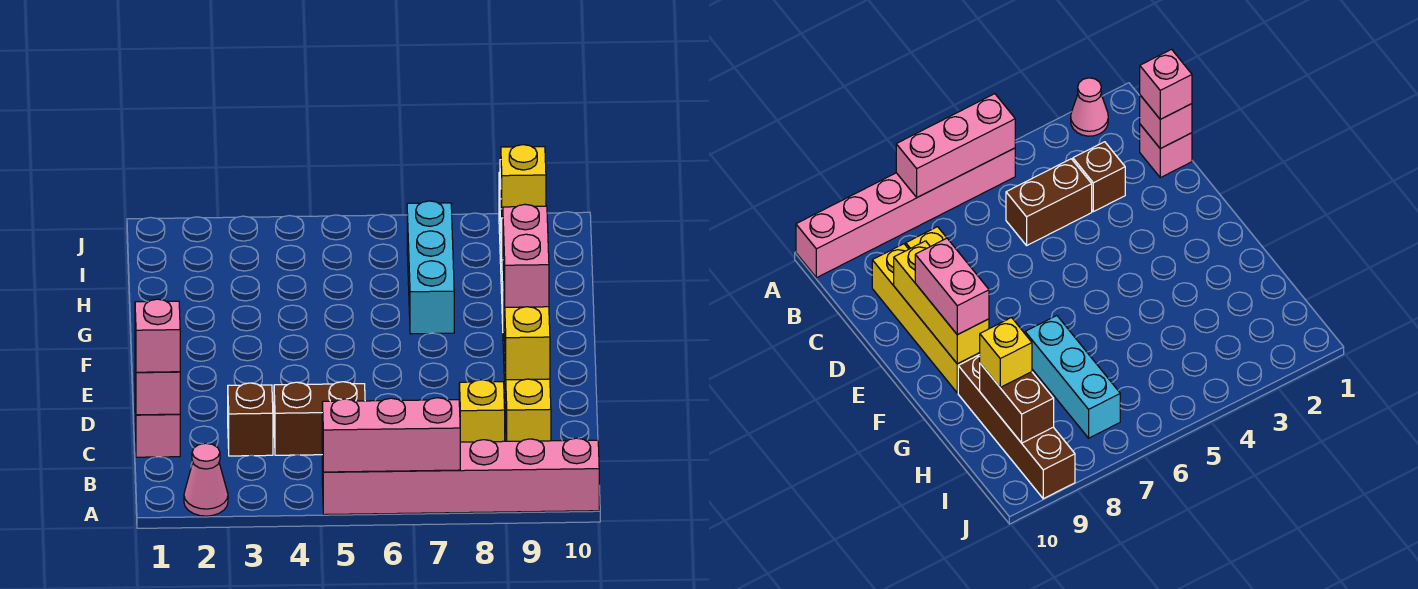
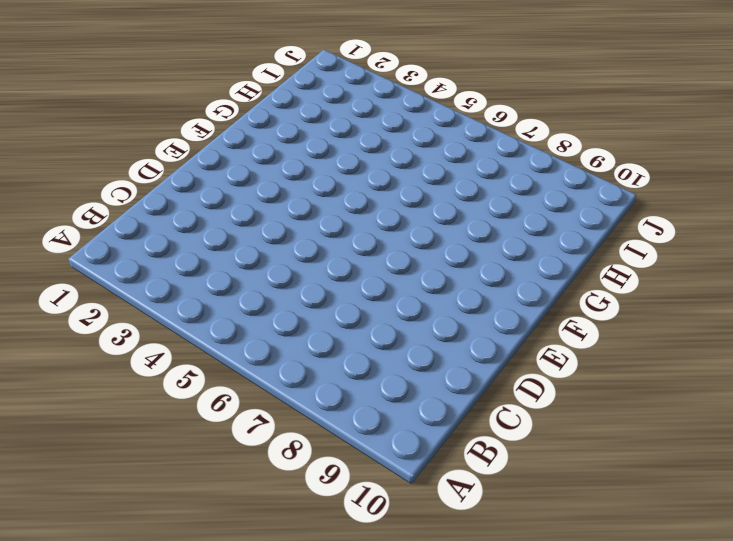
none -> pink cone A2 level 1
none -> pink brick A5:A10 level 1
none -> pink brick C1 level 1

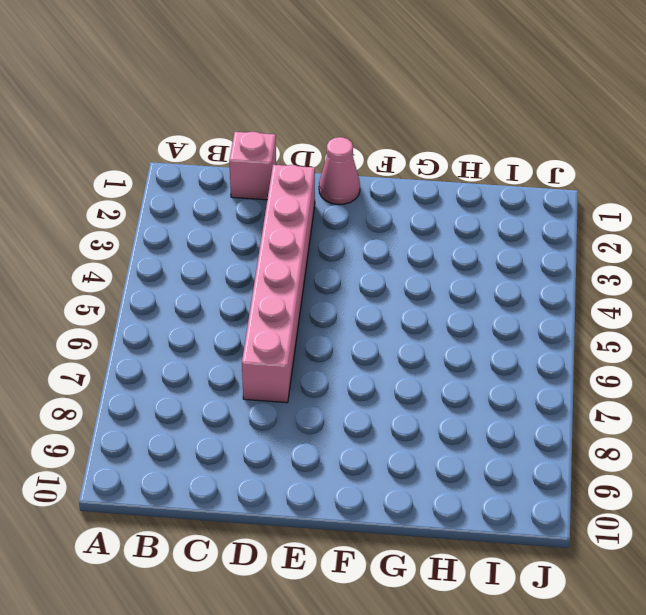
pink brick D2:D7 level 1 -> pink brick A5:A10 level 1
pink cone E1 level 1 -> pink cone A2 level 1
none -> brown brick C3 level 1
none -> brown brick C4:C5 level 1
none -> yellow brick C8 level 1

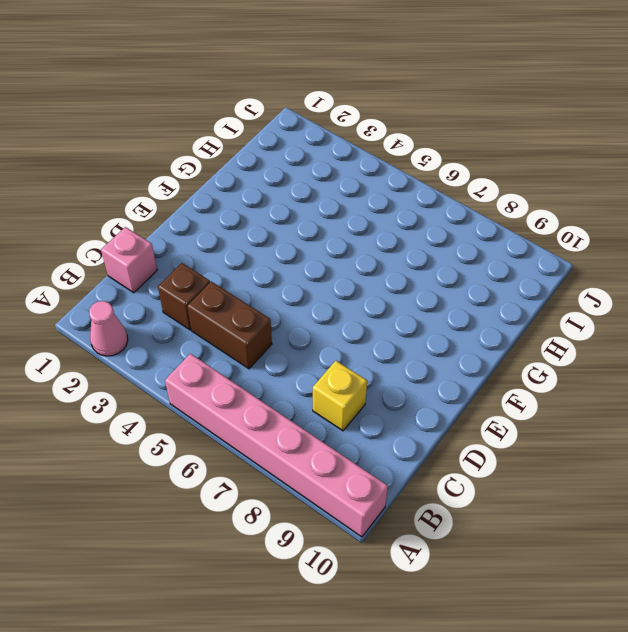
none -> yellow brick C9:F9 level 1
none -> cyan brick G7:I7 level 1
none -> brown brick G9:J9 level 1

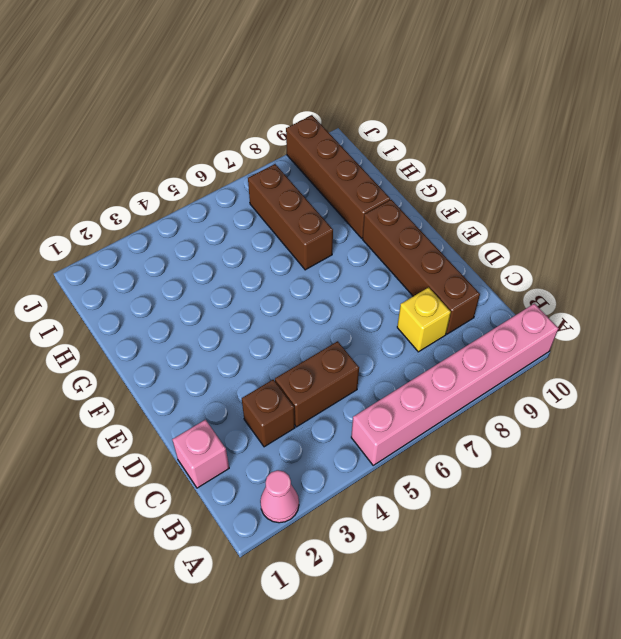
brown brick C9:F9 level 1 -> yellow brick C9:F9 level 1
brown brick G7:I7 level 1 -> cyan brick G7:I7 level 1
none -> pink brick A5:A7 level 2
none -> pink brick C1 level 2
none -> yellow brick D9:F9 level 2

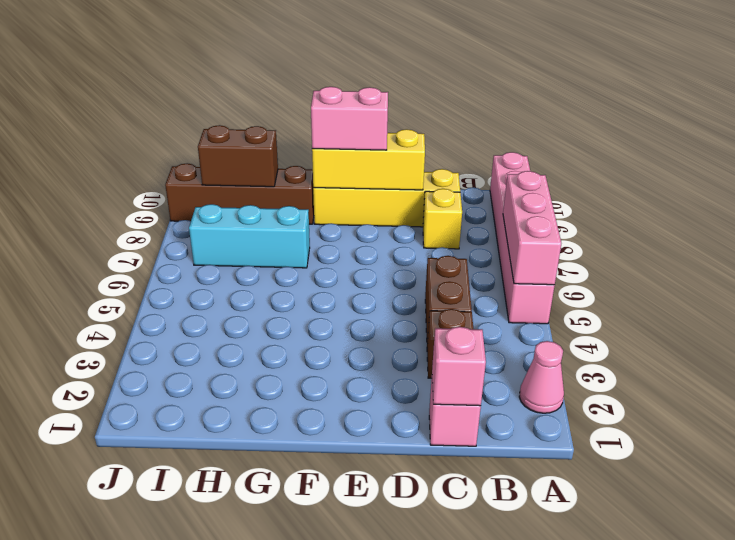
none -> pink brick C1 level 3
none -> yellow brick H9 level 3

